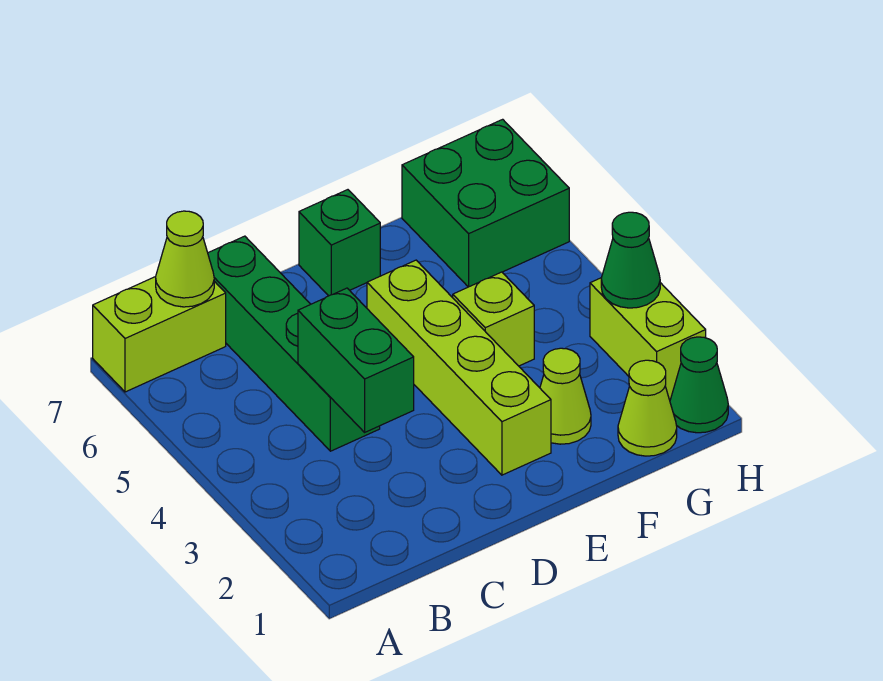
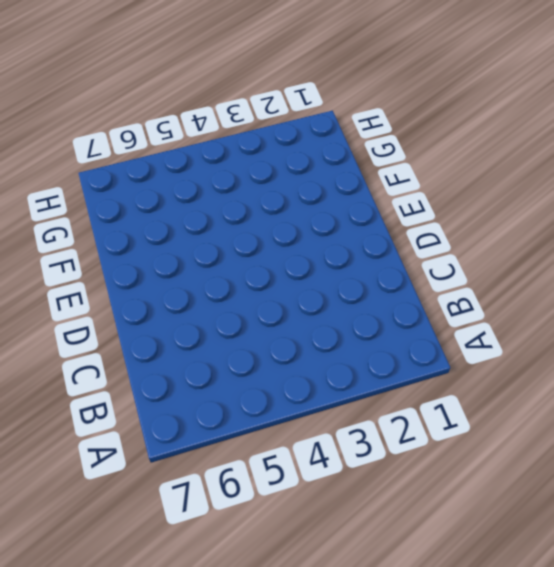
none -> lime brick A7:B7 level 1
none -> green brick C4:C7 level 1
none -> lime brick E2:E5 level 1

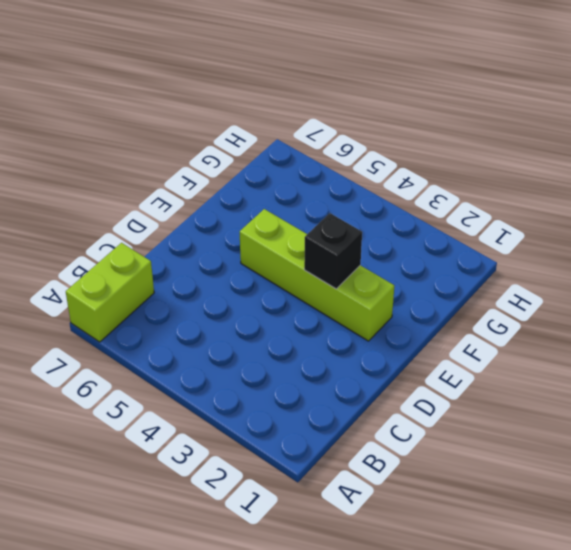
black brick E3 level 2 -> none
none -> green brick C4:C7 level 1
none -> green brick E7 level 1
none -> lime cone F2 level 1

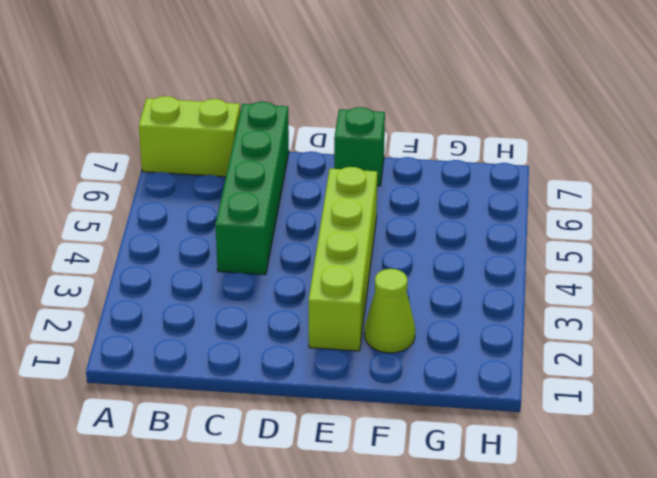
none -> lime brick F4 level 1
none -> lime cone G1 level 1
none -> green brick G6:H7 level 1

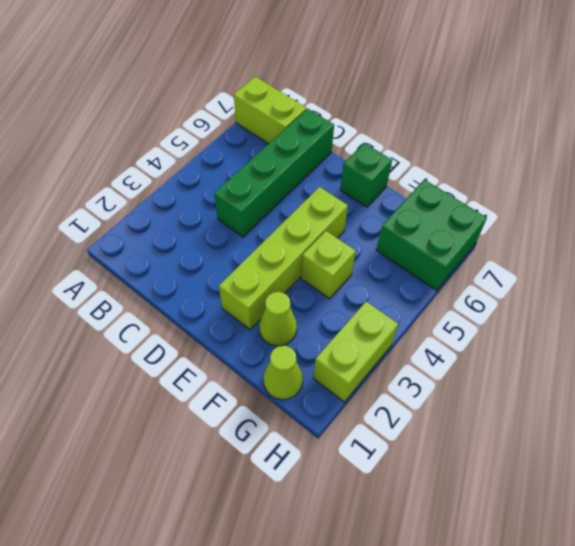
none -> green cone H1 level 1
none -> lime cone B7 level 2
none -> green brick C3:C4 level 2

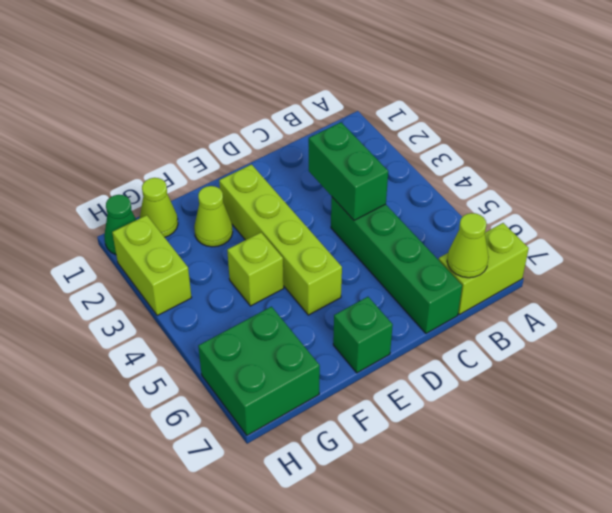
none -> green cone H3 level 2

